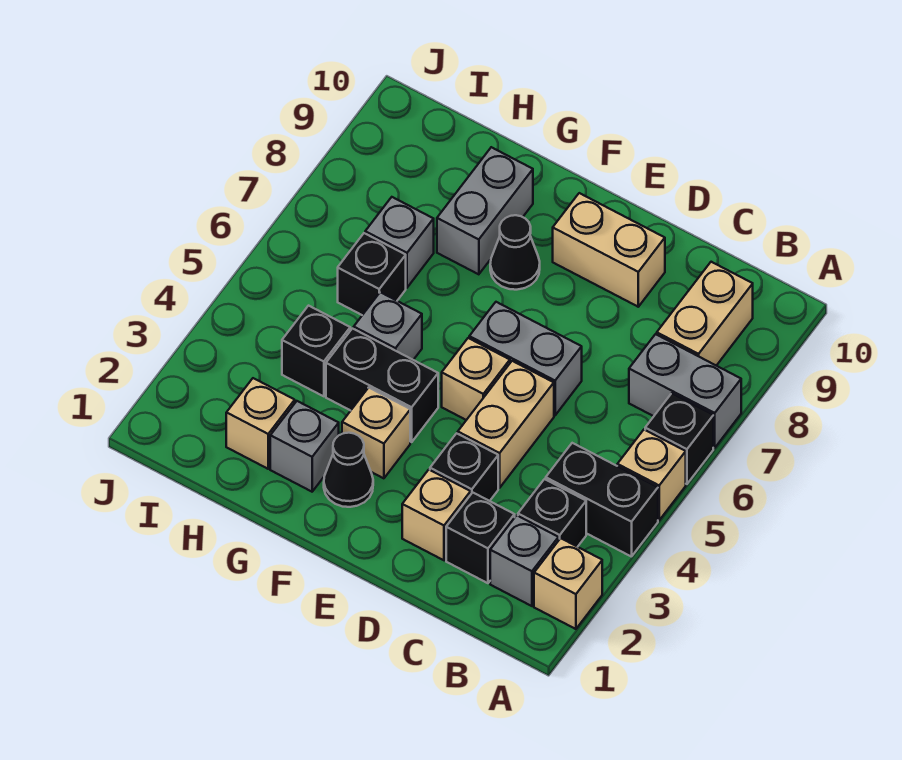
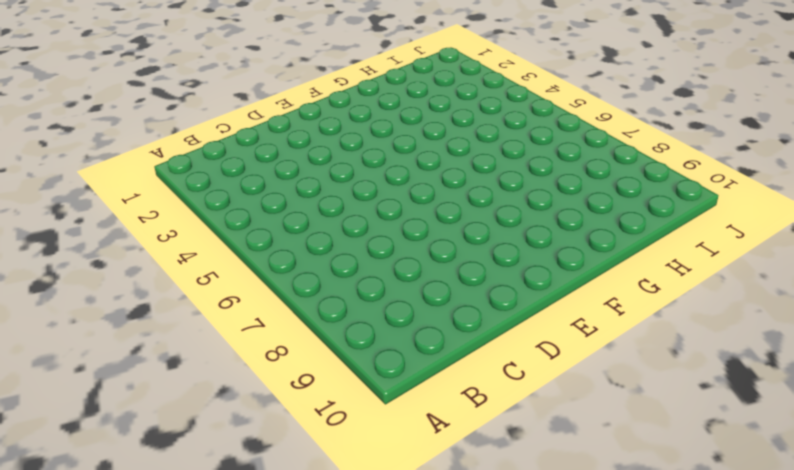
none -> tan brick A2 level 1
none -> black brick A4:B4 level 1
none -> tan brick A5 level 1

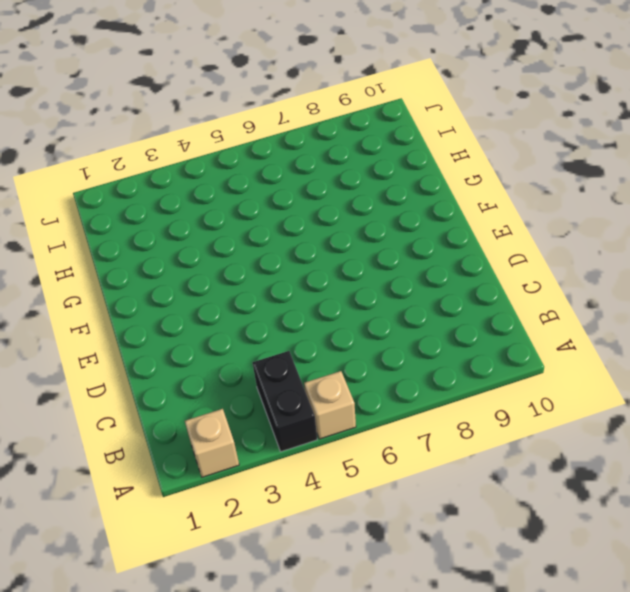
none -> black brick A6 level 1
none -> grey brick A7:B7 level 1
none -> grey brick B2 level 1

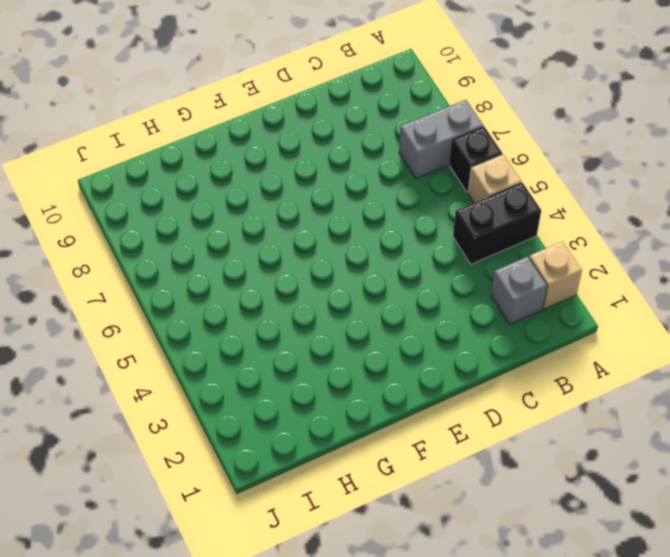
none -> black brick B3 level 1
none -> tan brick B8:B9 level 1
none -> black brick C2 level 1

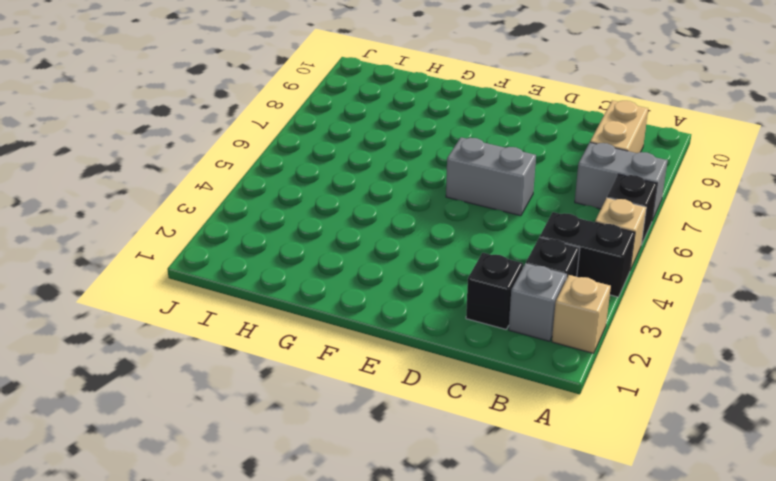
none -> tan brick D2 level 1
none -> black brick D3 level 1
none -> tan brick D4:D5 level 1

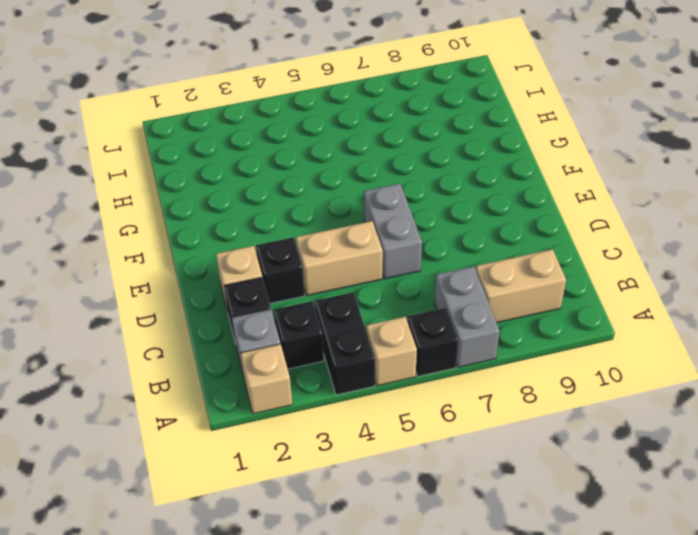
none -> tan brick D9:E9 level 1
none -> tan brick E5 level 1
none -> black cone F2 level 1

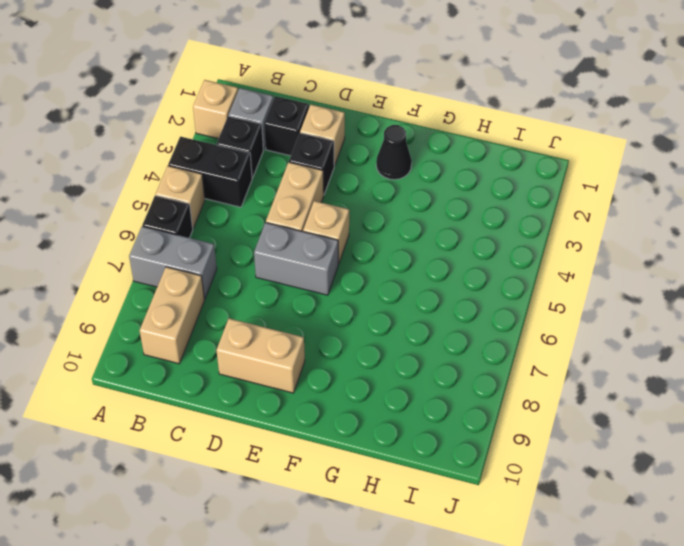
none -> tan brick F3 level 1
none -> black brick F4:G4 level 1
none -> black cone F8 level 1

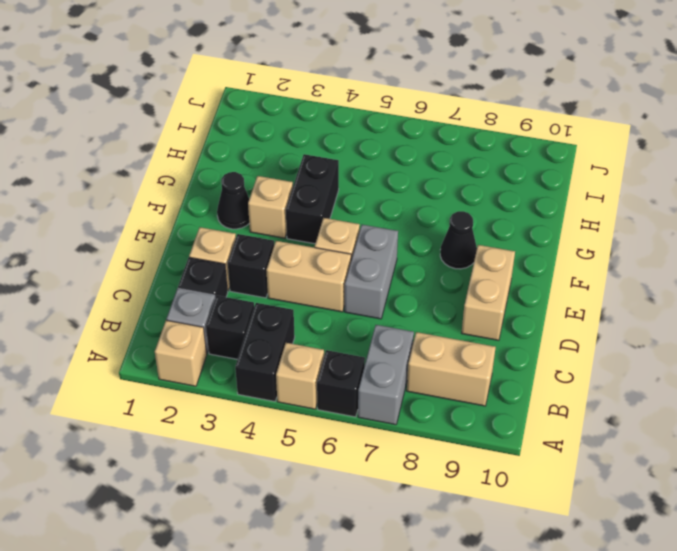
none -> grey brick G2 level 1
none -> grey brick G5 level 1
none -> grey brick G8:G9 level 1

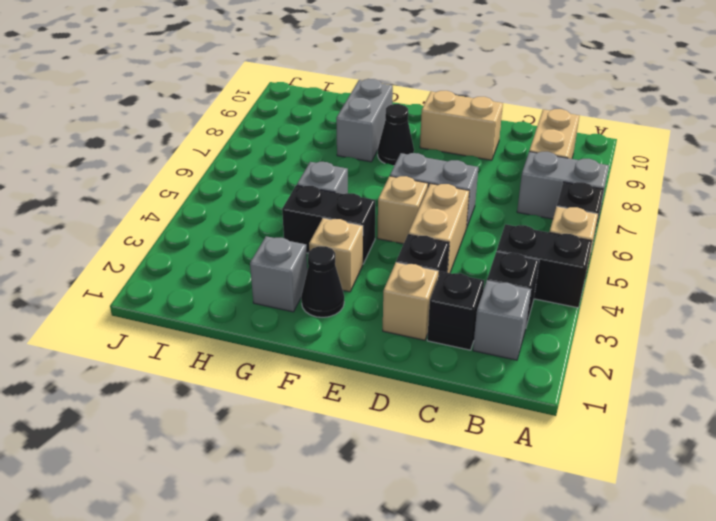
none -> tan brick A2 level 1
none -> tan brick H2 level 1
none -> black brick H4 level 1

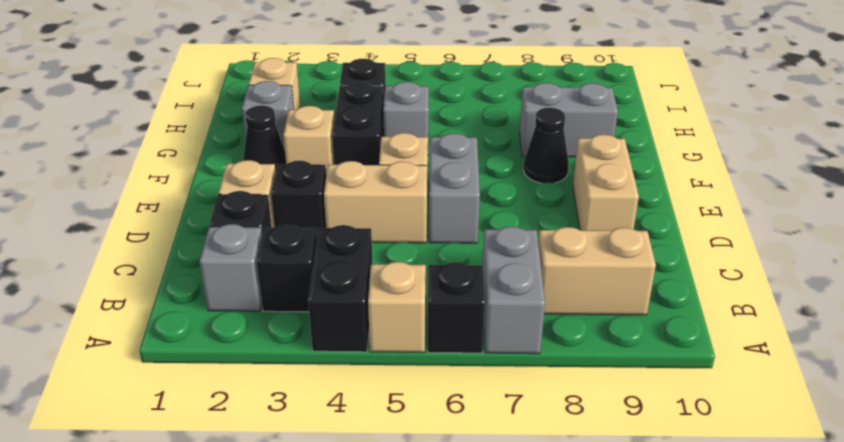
none -> tan brick A2 level 1
none -> black brick H6 level 1
none -> grey brick H7 level 1

